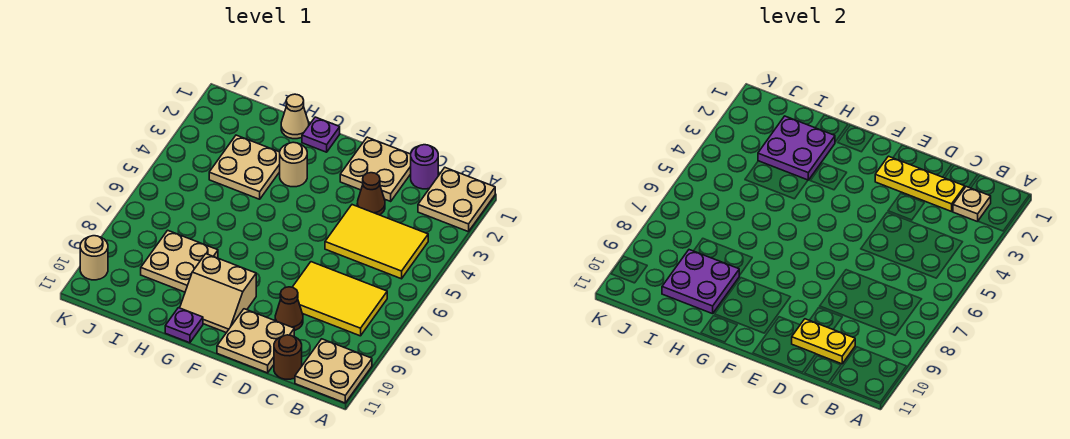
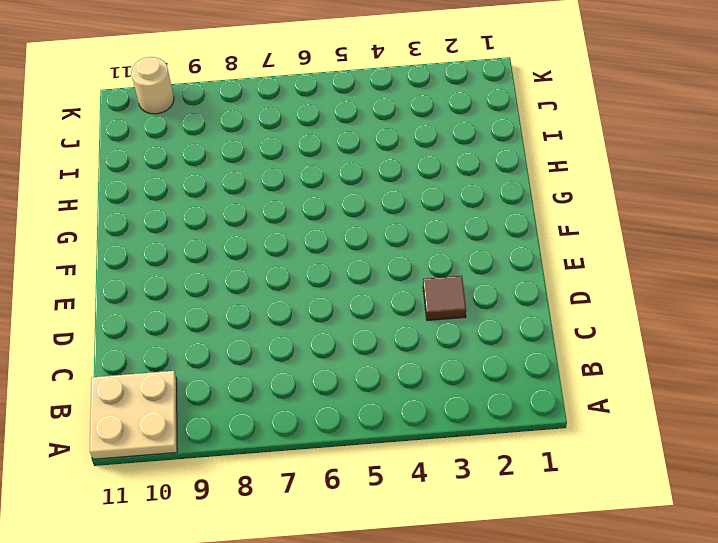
brown tile D3 level 1 -> brown cone D3 level 1
none -> tan plate A1:B2 level 1
none -> yellow tile B4:D5 level 1
none -> yellow tile B7:D8 level 1

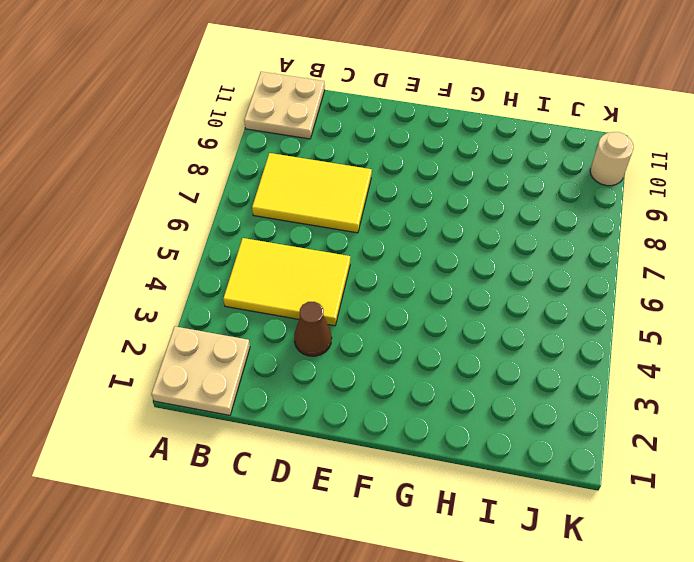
none -> purple round brick C1 level 1
none -> brown round brick C11 level 1
none -> tan plate D1:E2 level 1

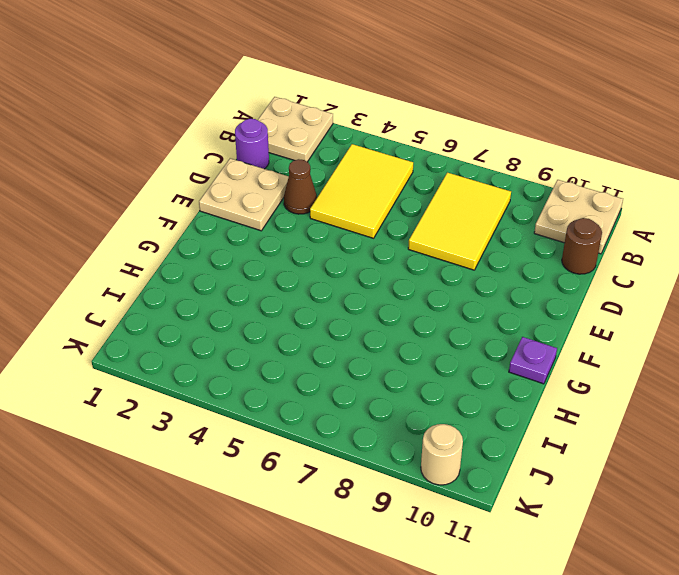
none -> brown cone D9 level 1
none -> tan plate D10:E11 level 1
none -> tan slope F9:G10 level 1 top 9

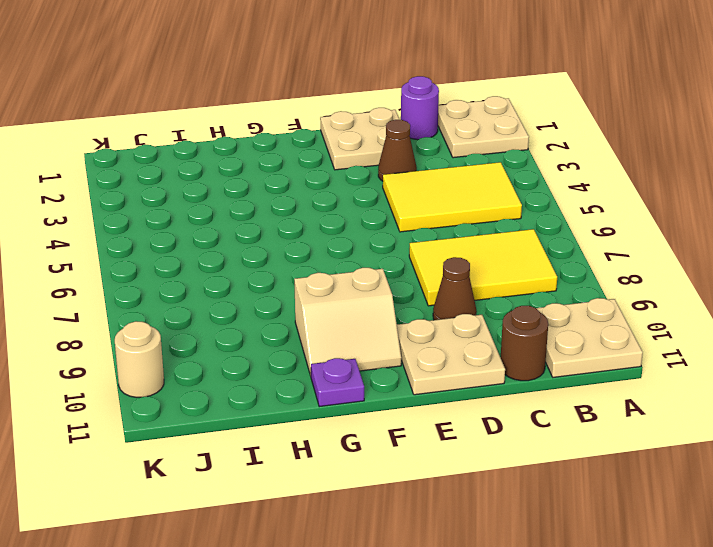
none -> purple plate G1 level 1
none -> tan round brick G3 level 1
none -> tan cone H1 level 1

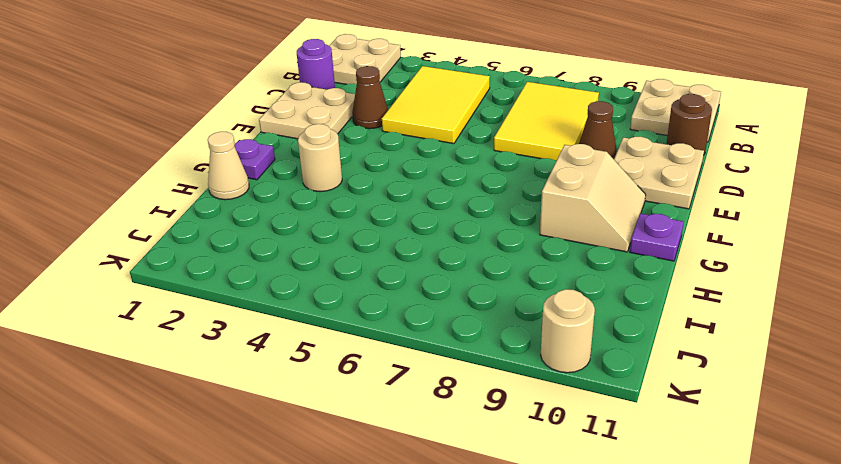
none -> tan plate H3:I4 level 1
none -> tan plate H8:I9 level 1
none -> tan plate B2 level 2

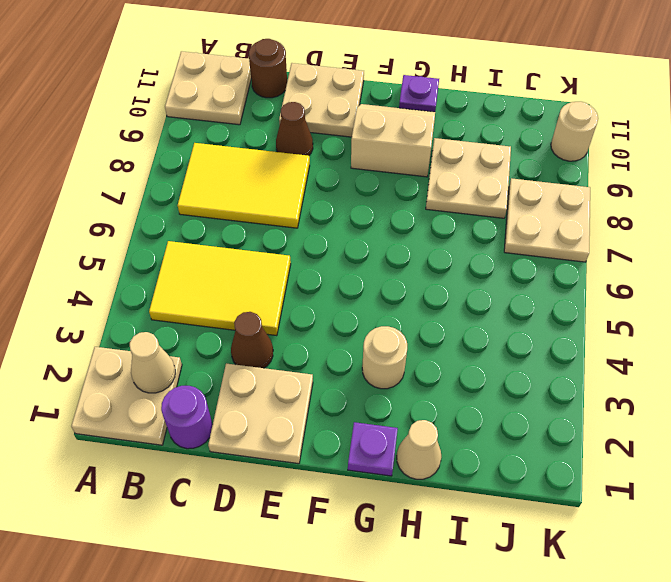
tan cone B2 level 2 -> tan plate B2 level 2
tan plate J7:K8 level 1 -> tan plate H3:I4 level 1
none -> yellow plate C2:E2 level 2
none -> yellow plate C10:D10 level 2
none -> purple plate H2:I3 level 2

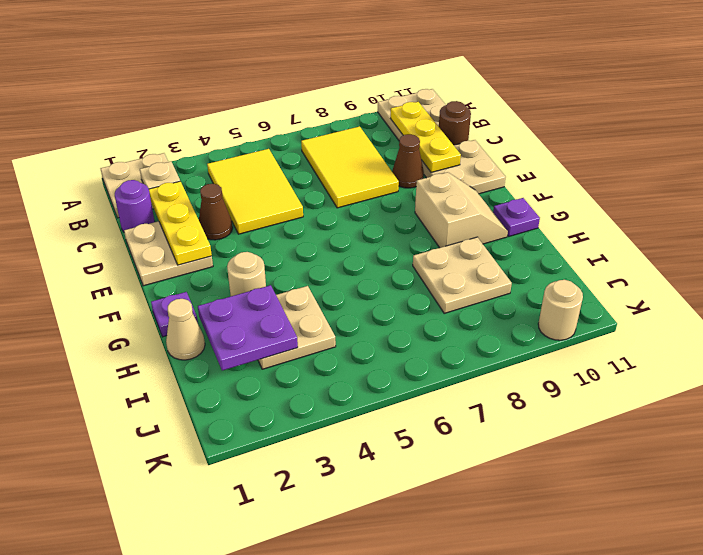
yellow plate B10:D10 level 2 -> yellow plate C10:D10 level 2
none -> purple plate H9:I10 level 2

